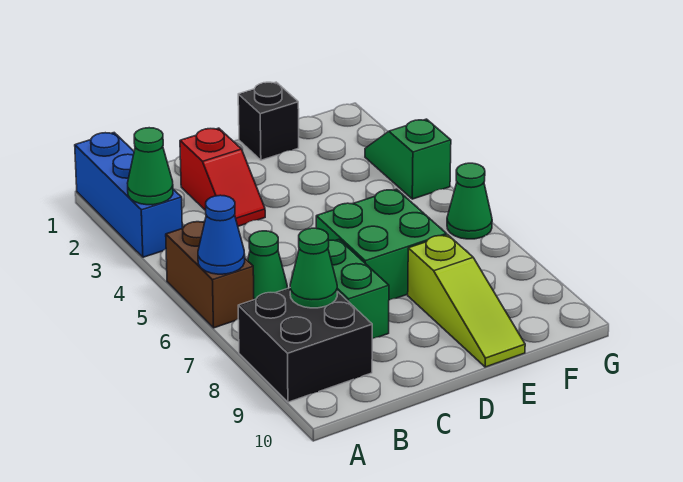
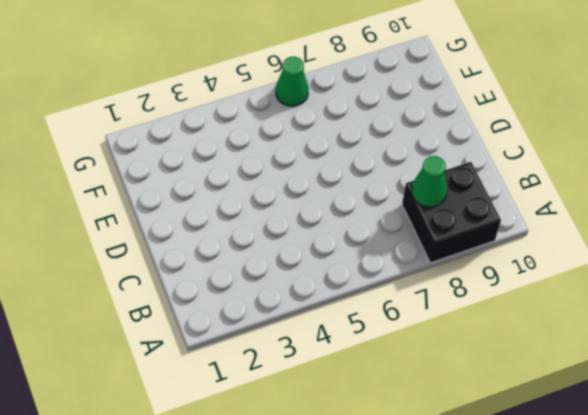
none -> blue brick A1:A3 level 1
none -> brown brick A5:A6 level 1
none -> green cone B6 level 1

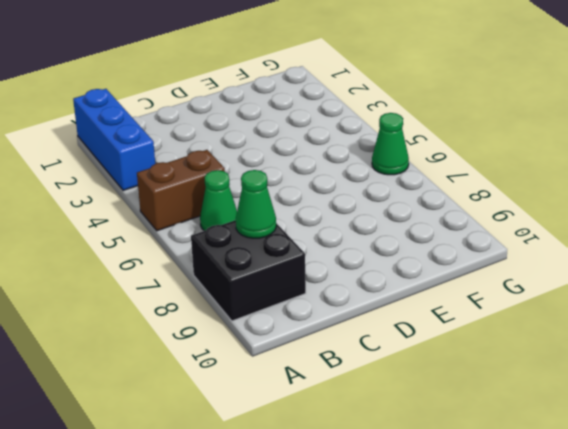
brown brick A5:B5 level 1 -> brown brick A5:A6 level 1
none -> red slope C2:C3 level 1 top 2
none -> green brick C7:C8 level 1
none -> green brick D6:E7 level 1

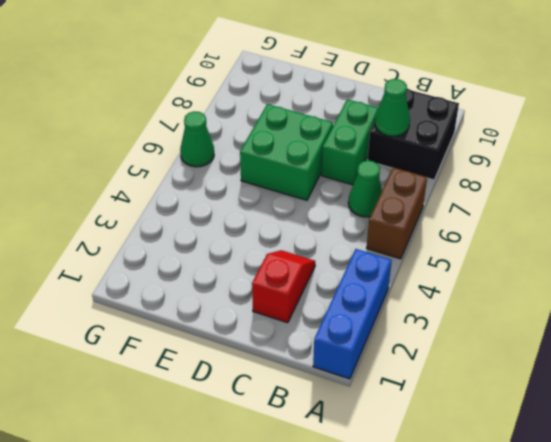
none -> black brick E1 level 1
none -> lime slope E8:E10 level 1 top 8
none -> green slope G3:G4 level 1 top 4

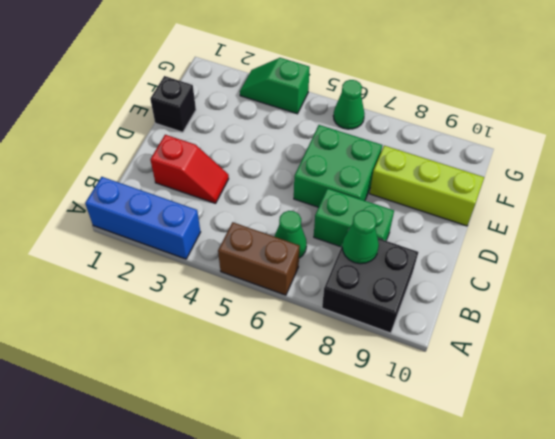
lime brick E8:E10 level 1 -> lime slope E8:E10 level 1 top 8
none -> green cone A3 level 2
none -> blue cone A6 level 2

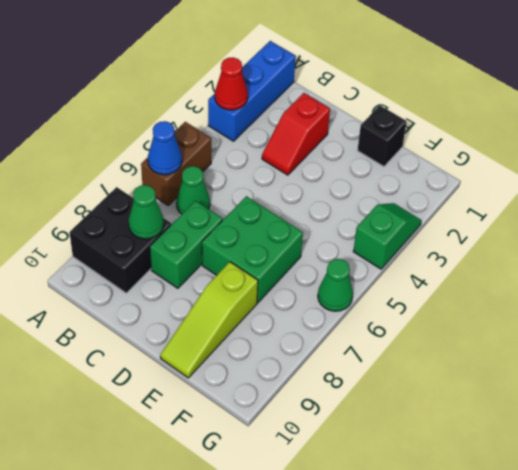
red cone A3 level 2 -> green cone A3 level 2

